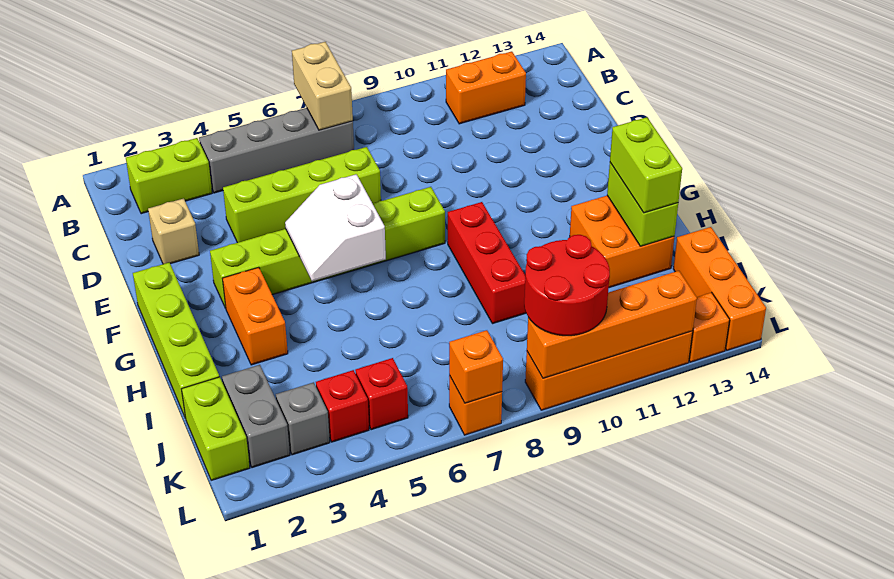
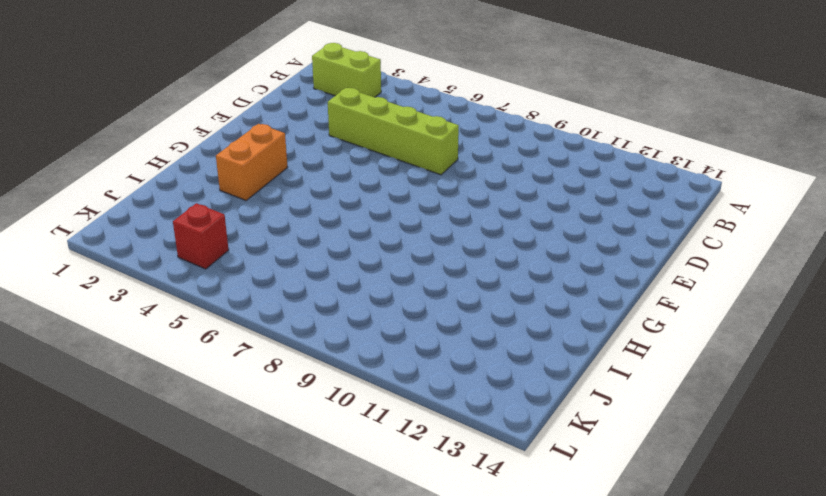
none -> grey brick B4:B7 level 1
none -> orange brick B11:B12 level 1
none -> tan brick D2 level 1

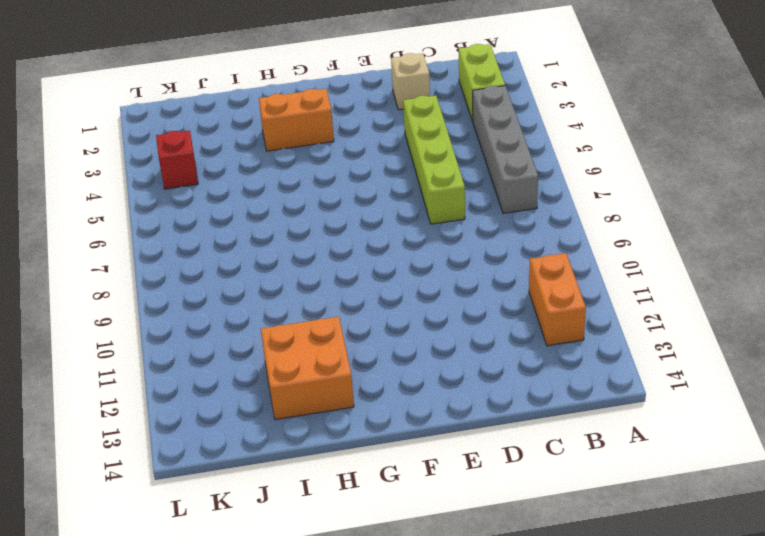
none -> lime brick F1:I1 level 1
none -> lime brick F3:F8 level 1
none -> red brick G9:I9 level 1

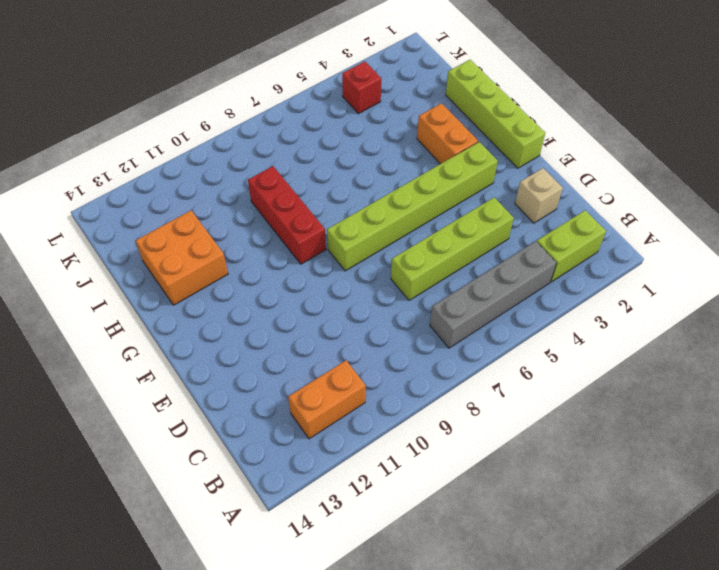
none -> lime brick J1:K1 level 1
none -> grey brick J2:K2 level 1
none -> orange brick J14:L14 level 1

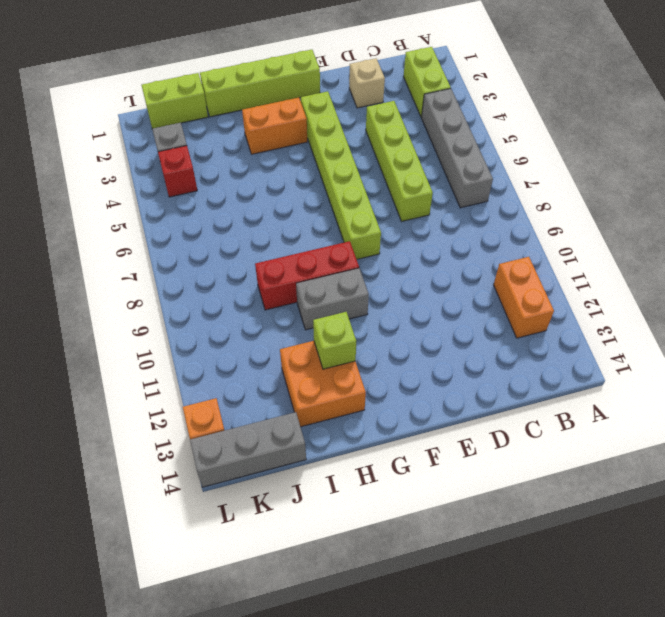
grey brick G10:H10 level 1 -> grey brick J2:K2 level 1
lime brick H12 level 2 -> none
grey brick J14:L14 level 1 -> orange brick J14:L14 level 1
none -> red brick K5 level 1
none -> orange brick L7 level 1
none -> orange brick L9:L12 level 1

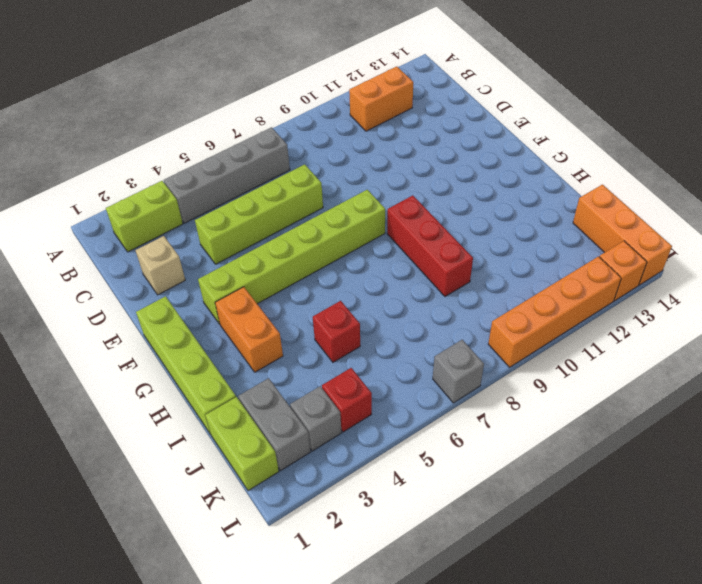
red brick I5 level 1 -> red brick K5 level 1
grey brick L7 level 1 -> orange brick L7 level 1
none -> orange brick H12:I13 level 1
none -> tan brick A7:B7 level 2
none -> white slope F5:G6 level 2 top 6

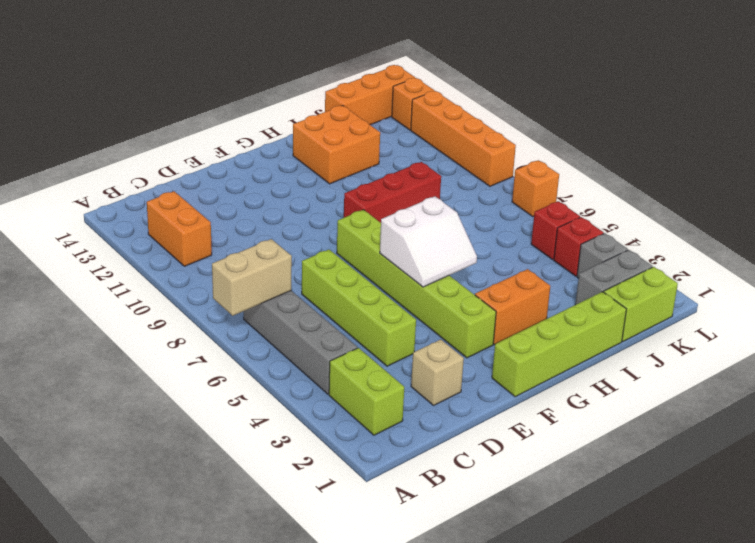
none -> lime brick H13:I13 level 2
none -> orange brick L7 level 2
none -> orange brick L9:L12 level 2

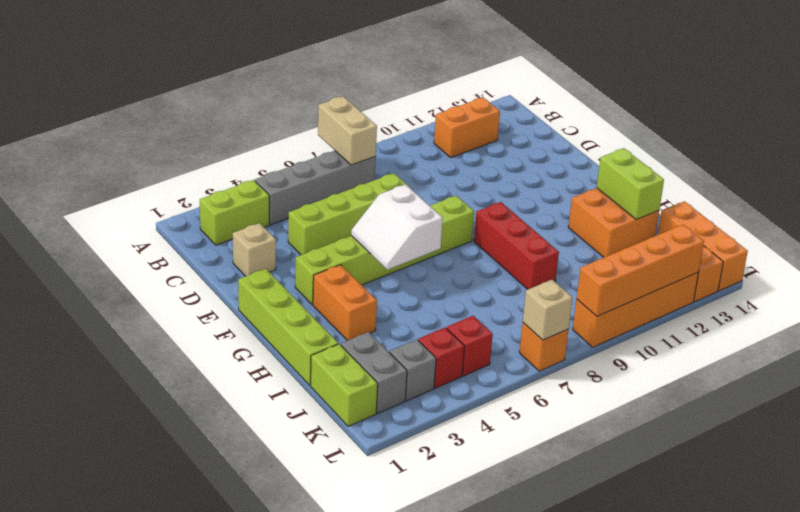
tan brick L7 level 2 -> orange brick L7 level 2
none -> lime brick H13:I13 level 3
none -> red round brick K9:L10 level 3

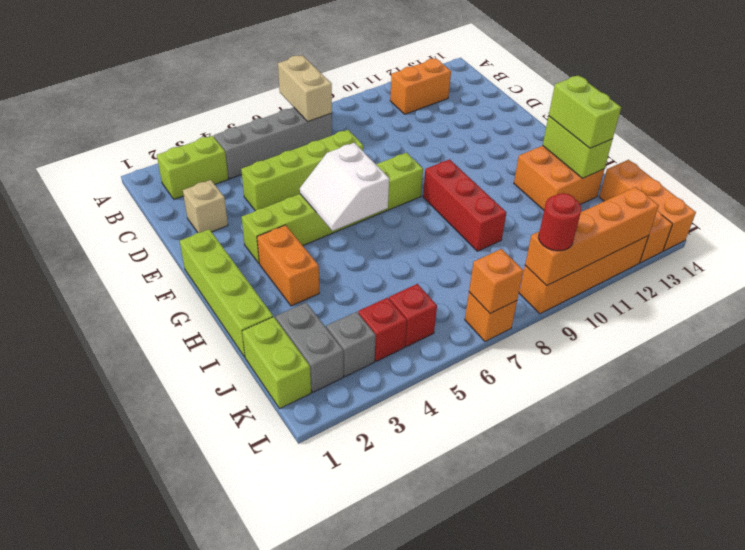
red round brick L9 level 3 -> red round brick K9:L10 level 3

